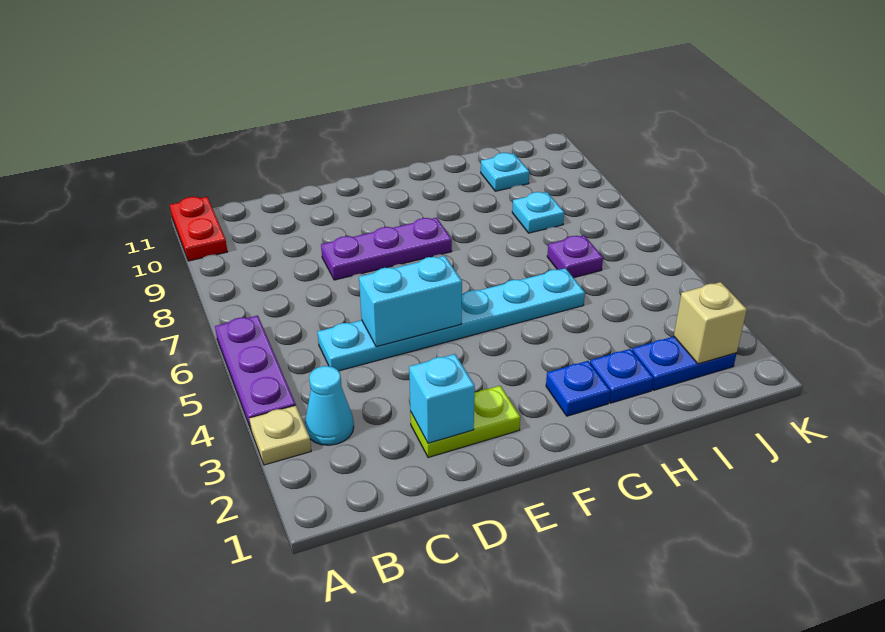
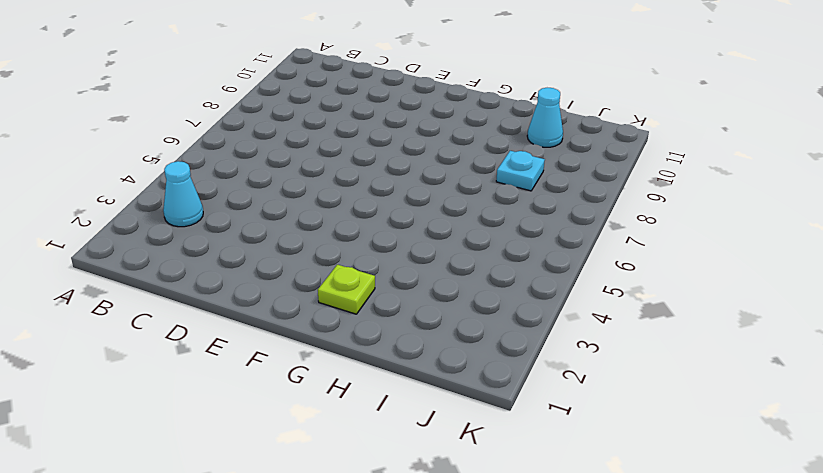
lime plate G2 level 1 -> blue plate G2 level 1
cyan cone I10 level 1 -> cyan plate I10 level 1
none -> tan plate A3 level 1
none -> purple plate A4:A6 level 1
none -> red plate A10:A11 level 1

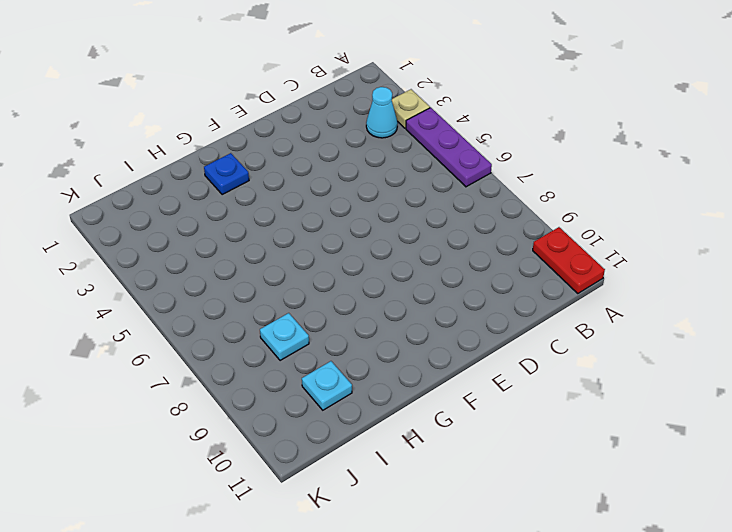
none -> cyan plate C5:H5 level 1
none -> lime plate D2:E2 level 1
none -> purple plate D8:F8 level 1

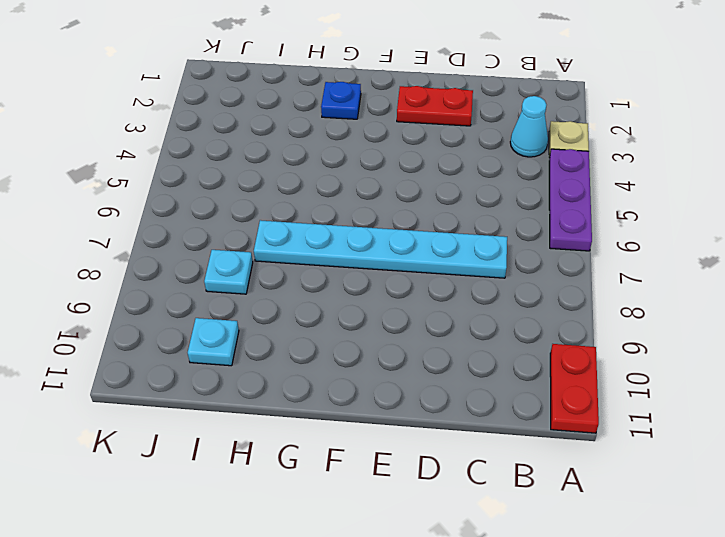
cyan plate C7:H7 level 1 -> cyan plate C5:H5 level 1
red plate D2:E2 level 1 -> lime plate D2:E2 level 1
none -> purple plate D8:F8 level 1
none -> blue plate H2 level 1
none -> blue plate I2:J2 level 1

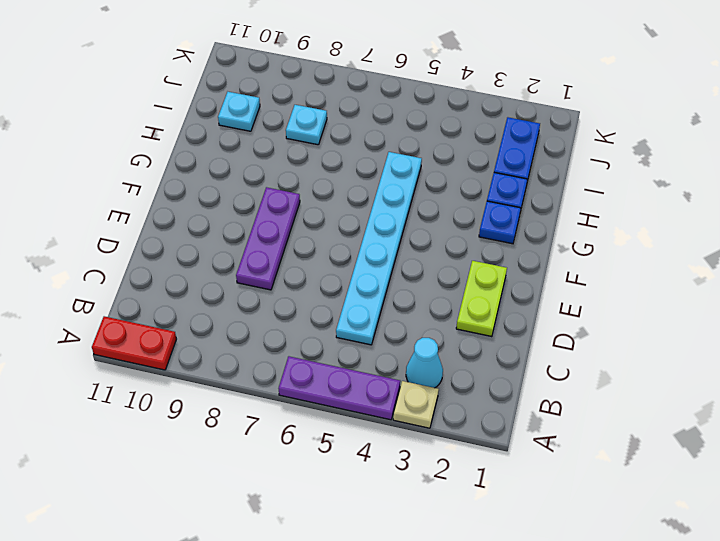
none -> purple plate I6 level 1
none -> cyan brick D2 level 2
none -> cyan brick D5:E5 level 2

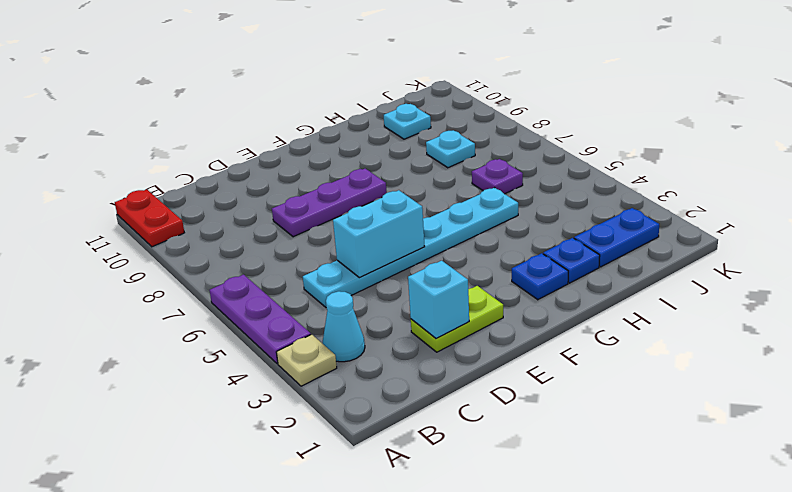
none -> tan brick J2 level 2

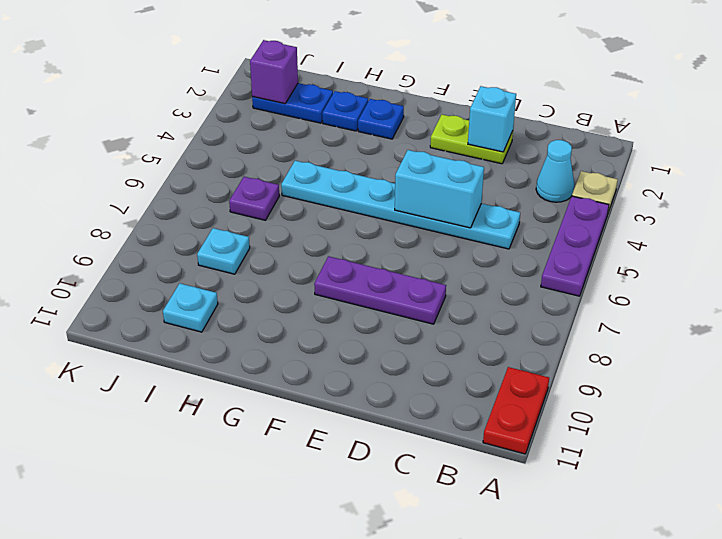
purple brick J2 level 2 -> tan brick J2 level 2

